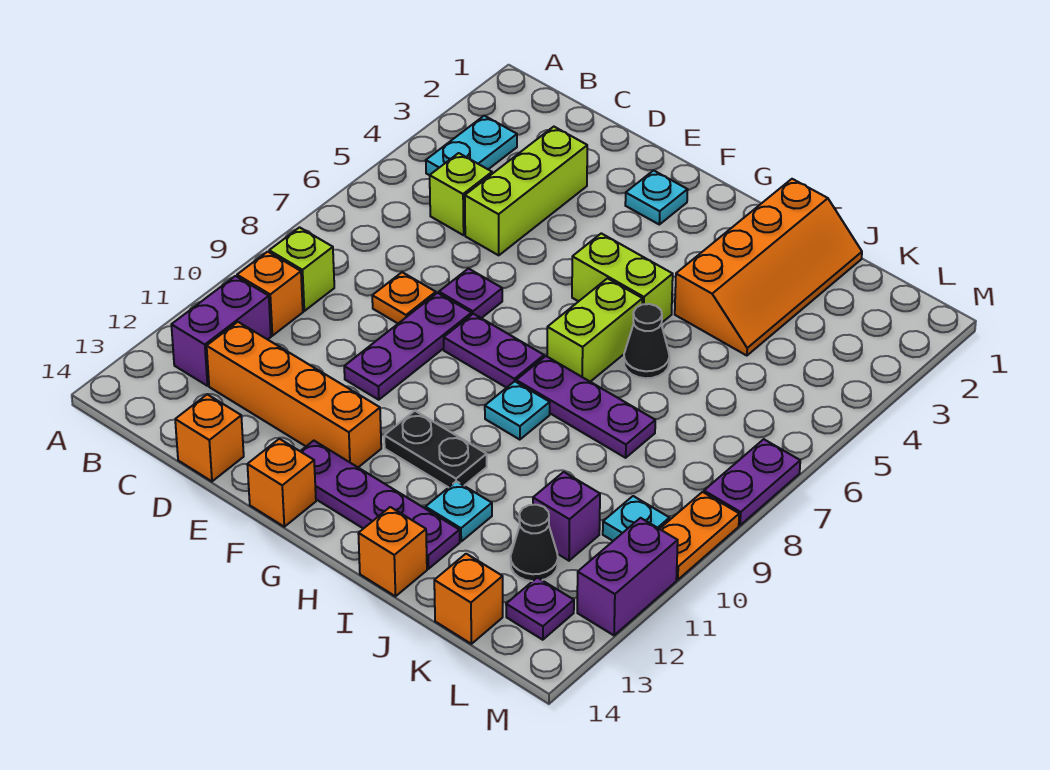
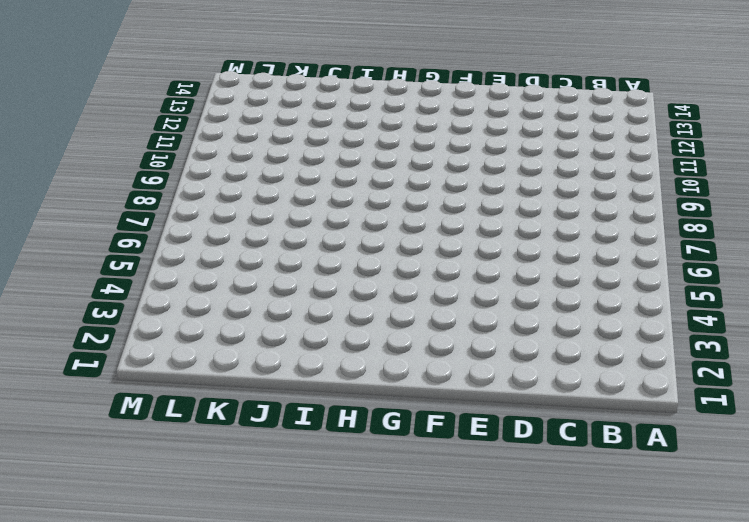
none -> cyan plate B3:B4 level 1
none -> lime brick B9 level 1
none -> orange brick B10 level 1
none -> purple brick B11:B12 level 1

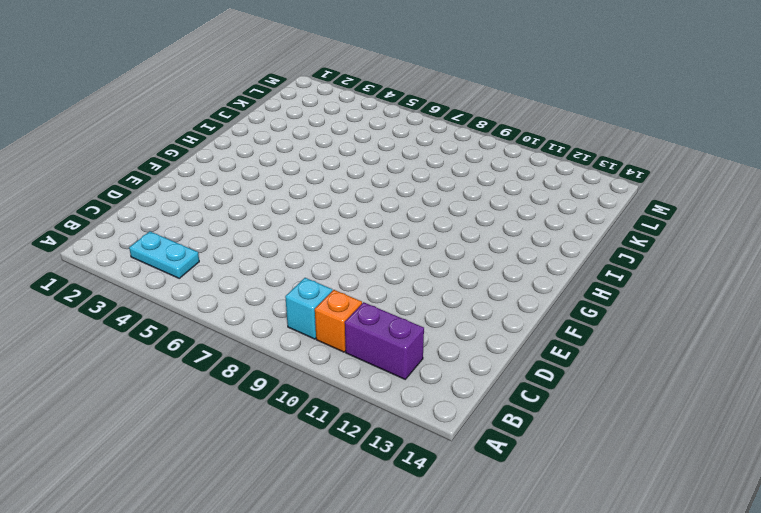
cyan brick B9 level 1 -> lime brick B9 level 1
none -> lime brick C5 level 1
none -> orange brick C12:F12 level 1
none -> lime brick D3:D5 level 1
none -> orange plate D8 level 1

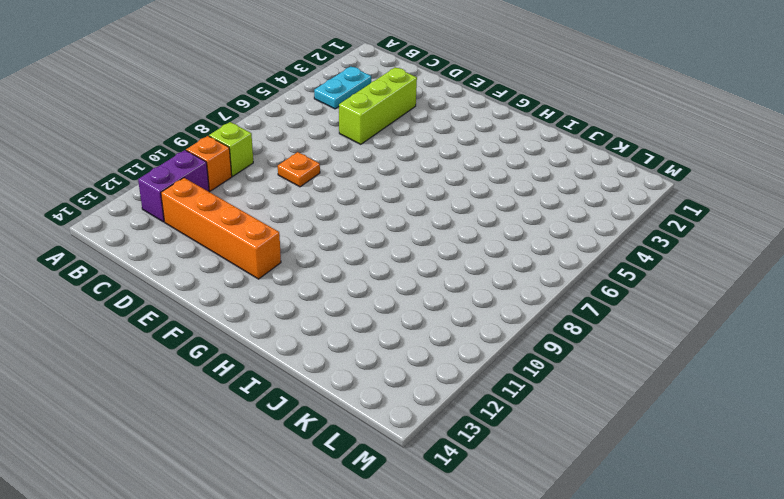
none -> lime brick C5 level 1
none -> orange brick D14 level 1
none -> purple plate E7 level 1
none -> purple plate E8:E10 level 1

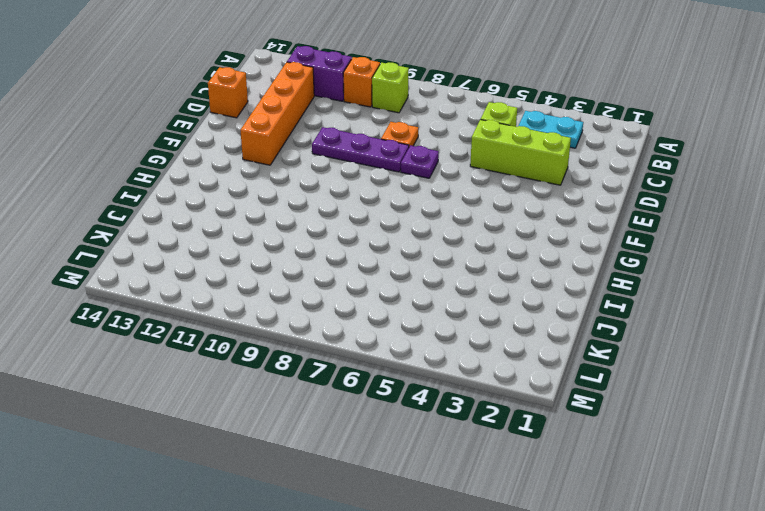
none -> cyan plate F2 level 1
none -> purple plate F8:G8 level 1
none -> purple plate F13:I13 level 1
none -> orange brick F14 level 1

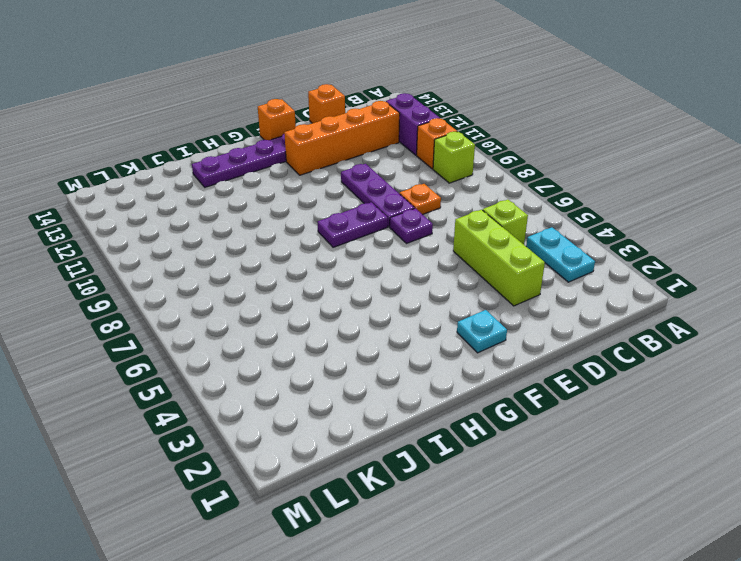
none -> lime brick G5:H5 level 1
none -> black plate G11:H11 level 1
none -> lime brick H6:H7 level 1
none -> purple plate H8:J8 level 1

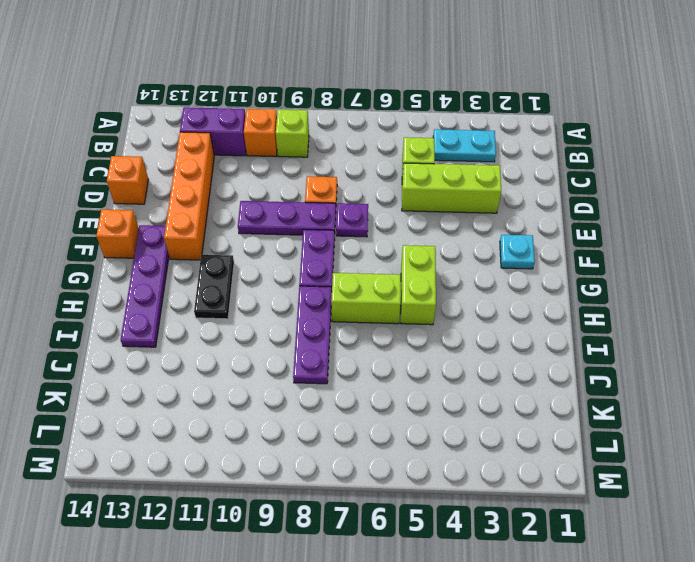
none -> cyan plate H9 level 1
none -> orange slope I1:J4 level 1 top I
none -> black cone I6 level 1
none -> cyan plate I12 level 1

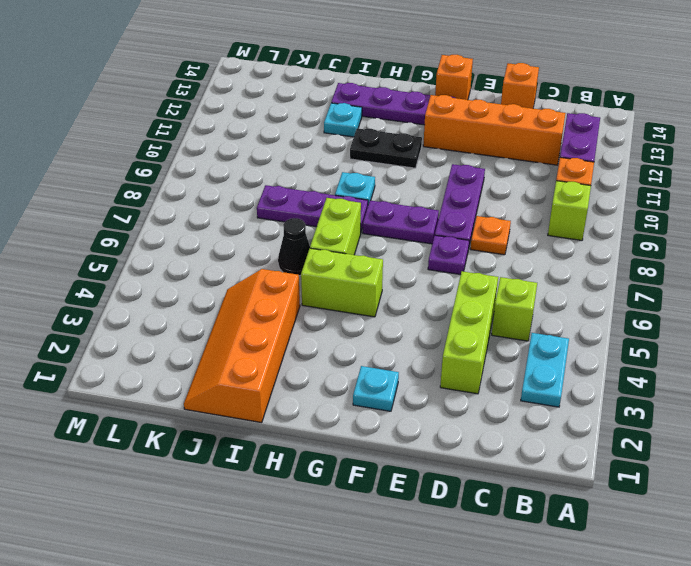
none -> orange brick I14 level 1
none -> purple brick K11 level 1
none -> black cone K12 level 1
none -> orange brick K14 level 1

